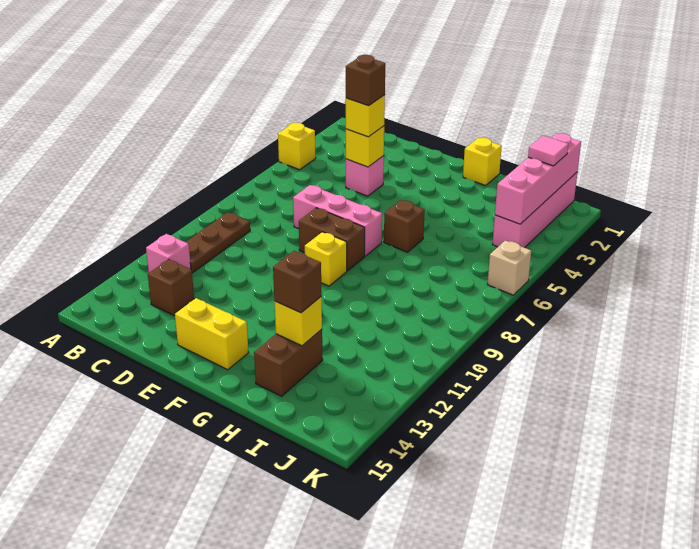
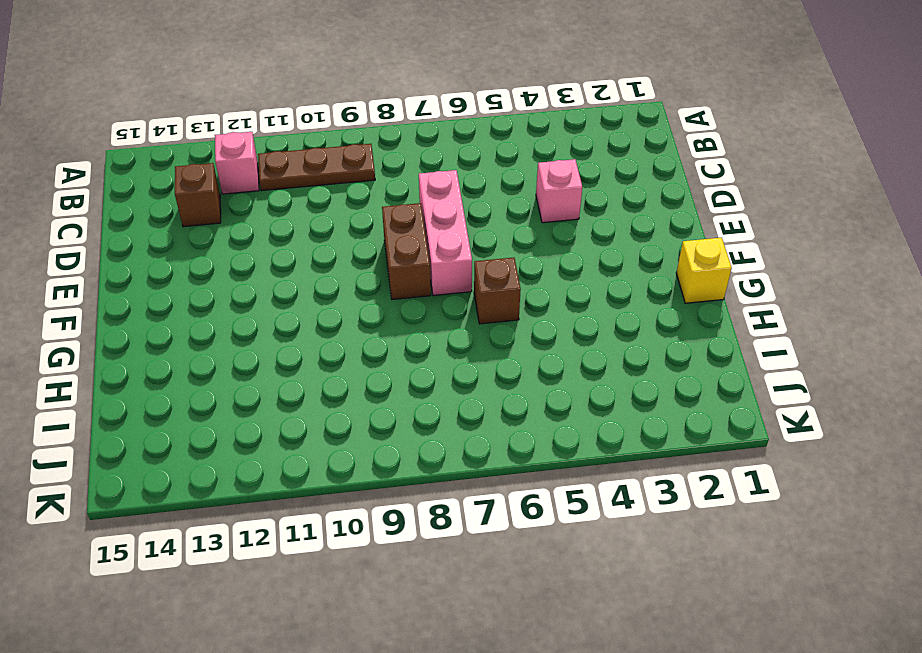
none -> yellow brick A4 level 1
none -> yellow brick E14:F14 level 1
none -> yellow brick F9 level 1

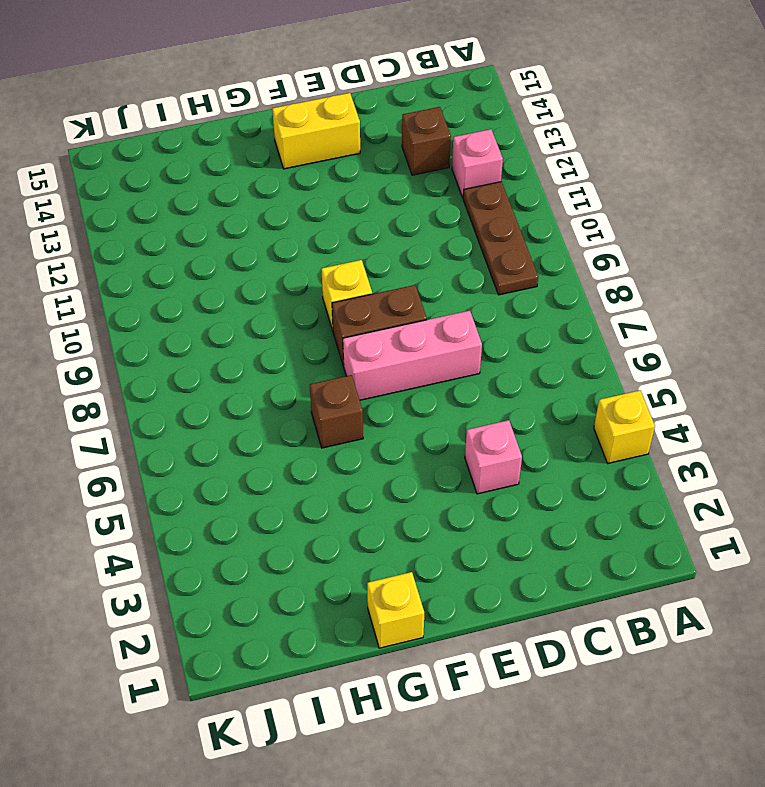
none -> brown brick H13:H14 level 1
none -> pink brick J1:J4 level 1
none -> tan brick K6 level 1

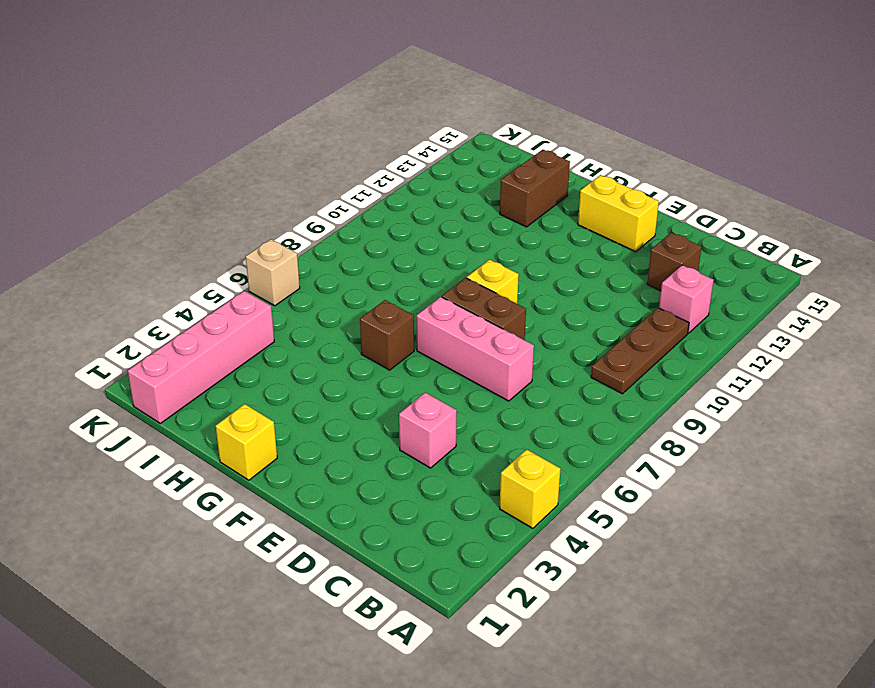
none -> yellow brick D4 level 2
none -> yellow brick H13 level 2
none -> pink brick J1:J4 level 2

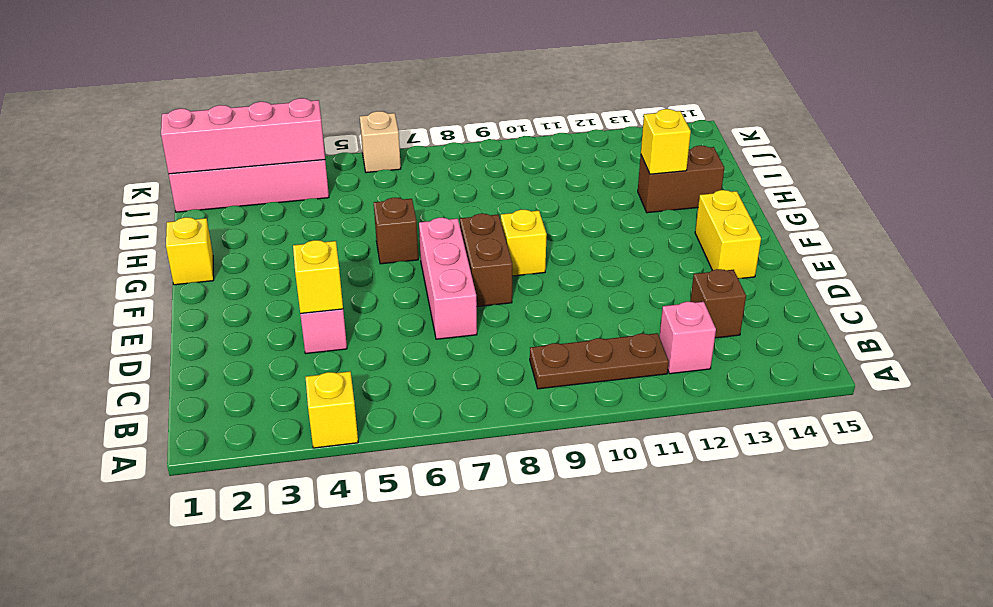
none -> yellow brick D4 level 3
none -> brown brick H13 level 3
none -> pink tile J2 level 3

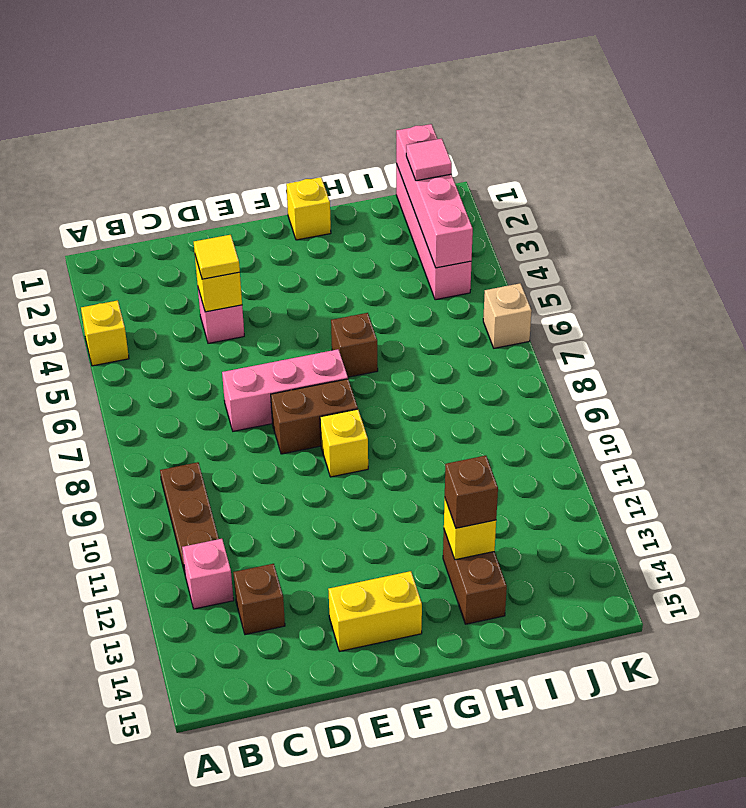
yellow tile D4 level 3 -> yellow brick D4 level 3
none -> brown brick D4 level 4

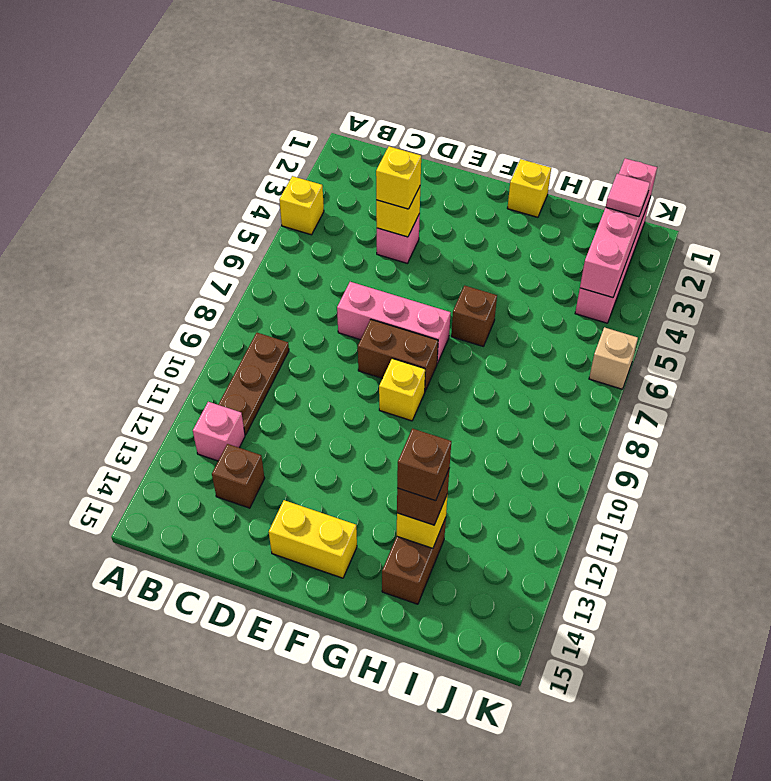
brown brick H13 level 4 -> brown brick D4 level 4

